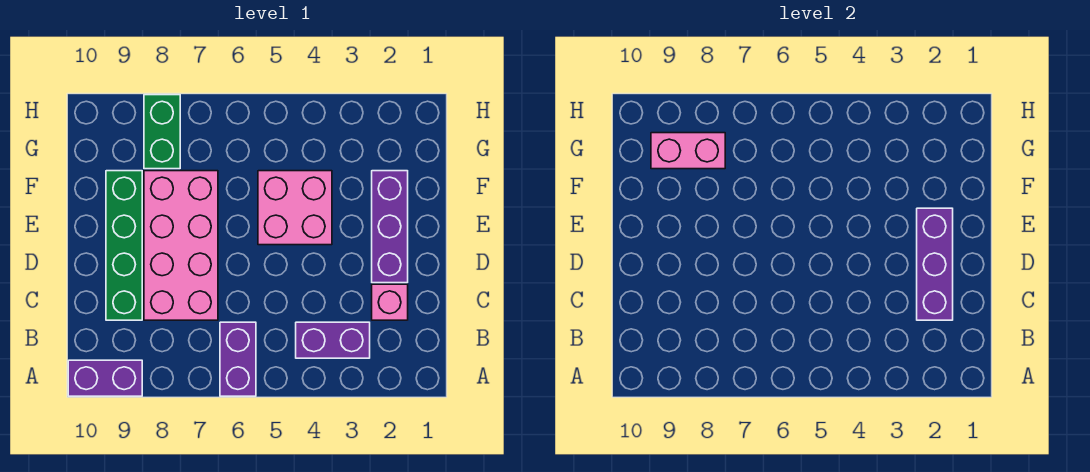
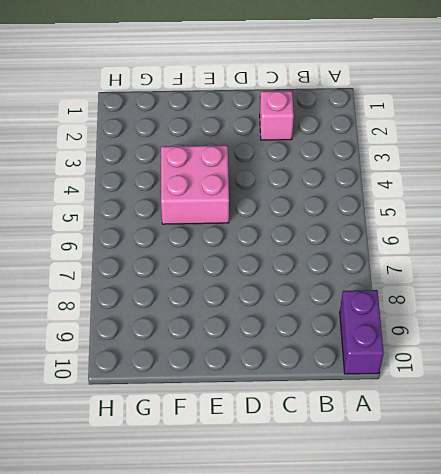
none -> purple brick A6:B6 level 1
none -> purple brick B3:B4 level 1

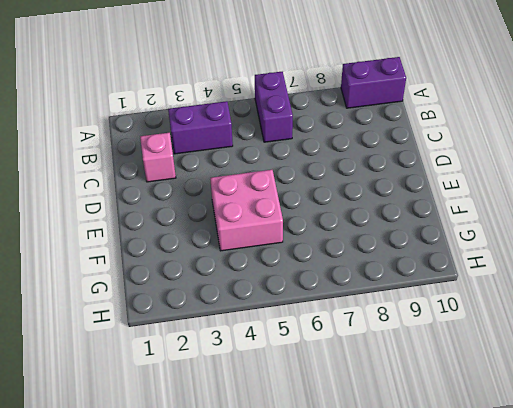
none -> pink brick C7:F8 level 1
none -> green brick C9:F9 level 1

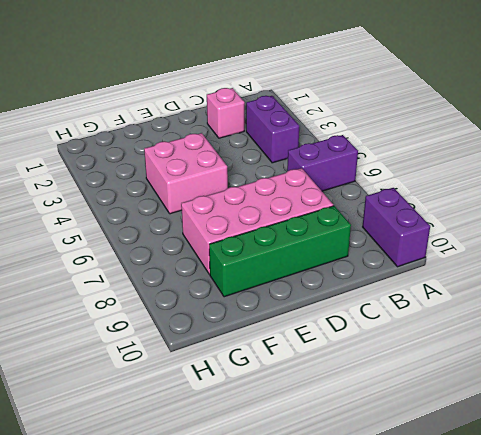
none -> purple brick D2:F2 level 1
none -> green brick G8:H8 level 1

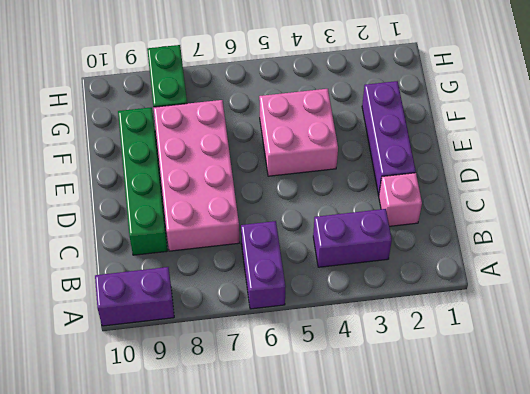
none -> purple brick C2:E2 level 2
none -> pink brick G8:G9 level 2

